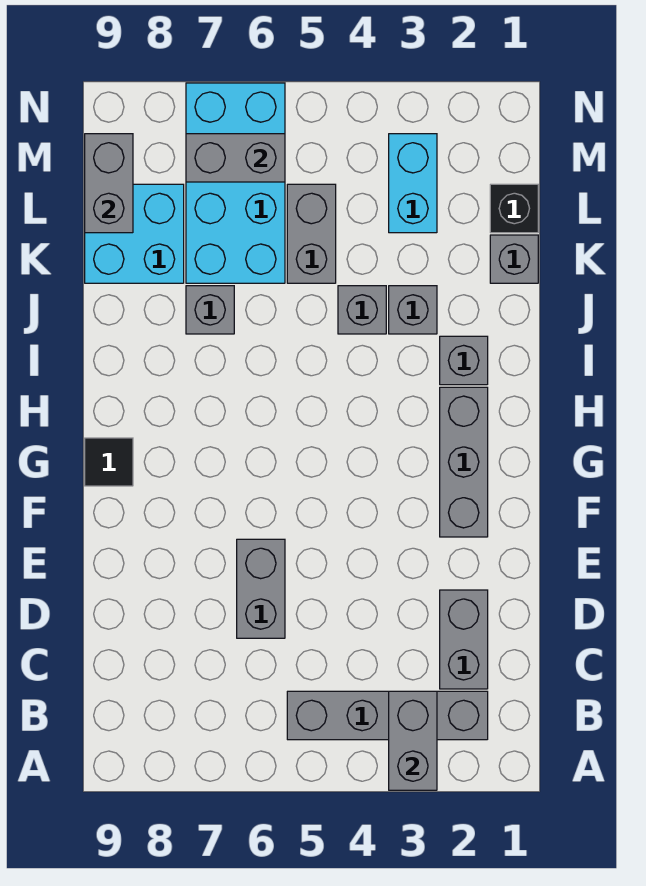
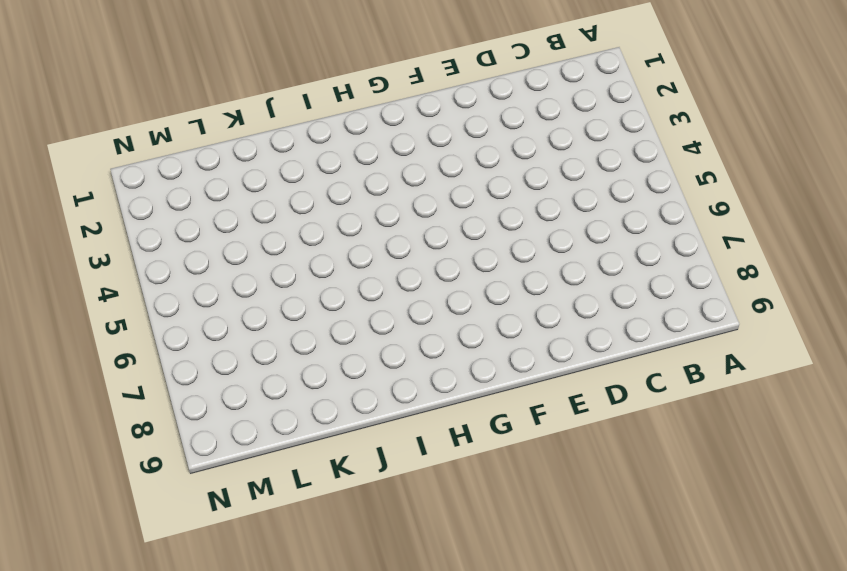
none -> grey brick B2:B5 level 1
none -> grey brick C2:D2 level 1
none -> grey brick D6:E6 level 1

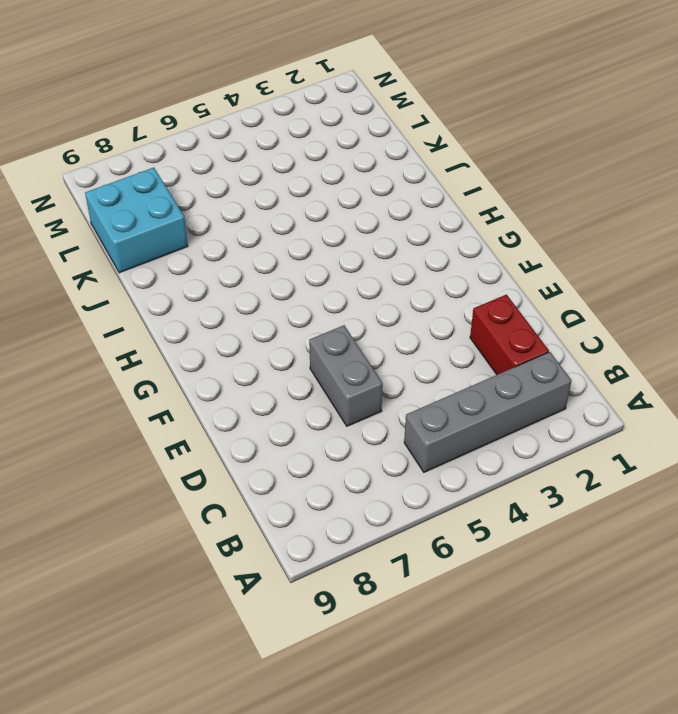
red brick C2:D2 level 1 -> grey brick C2:D2 level 1
none -> grey brick F2:H2 level 1
none -> black tile G9 level 1
none -> grey brick I2 level 1

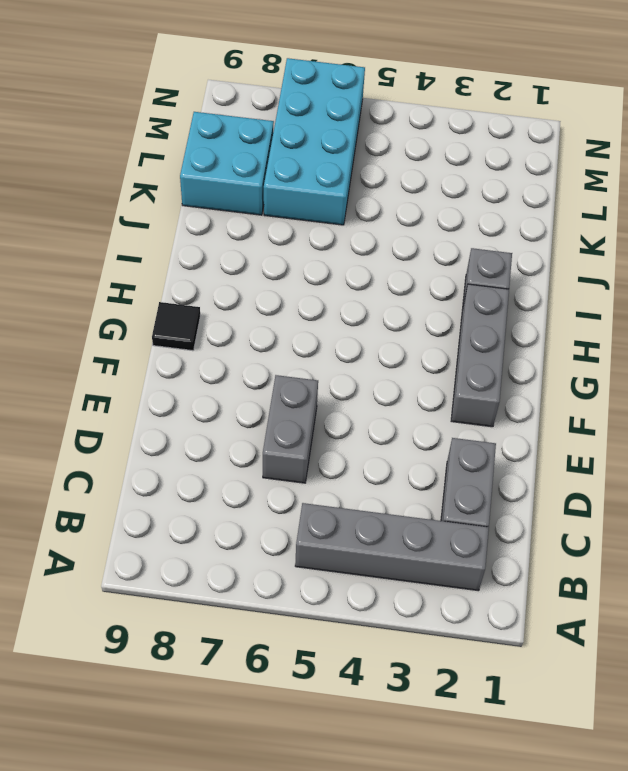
none -> grey brick J3 level 1
none -> grey brick J4 level 1
none -> grey brick J7 level 1

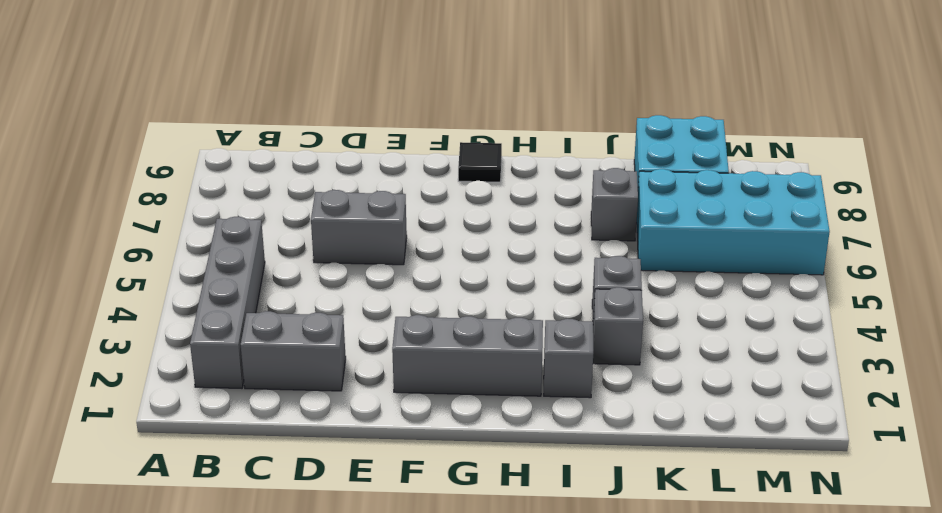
none -> grey brick K1 level 1
none -> grey brick K5:L5 level 1
none -> black brick L1 level 1

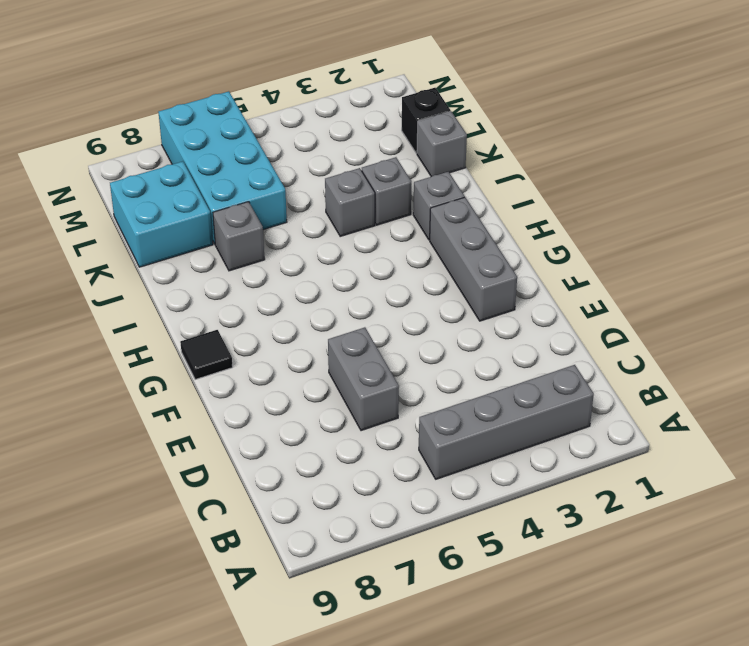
none -> grey brick C2:D2 level 1
none -> grey brick K5:L5 level 1
none -> cyan brick L3:M3 level 1

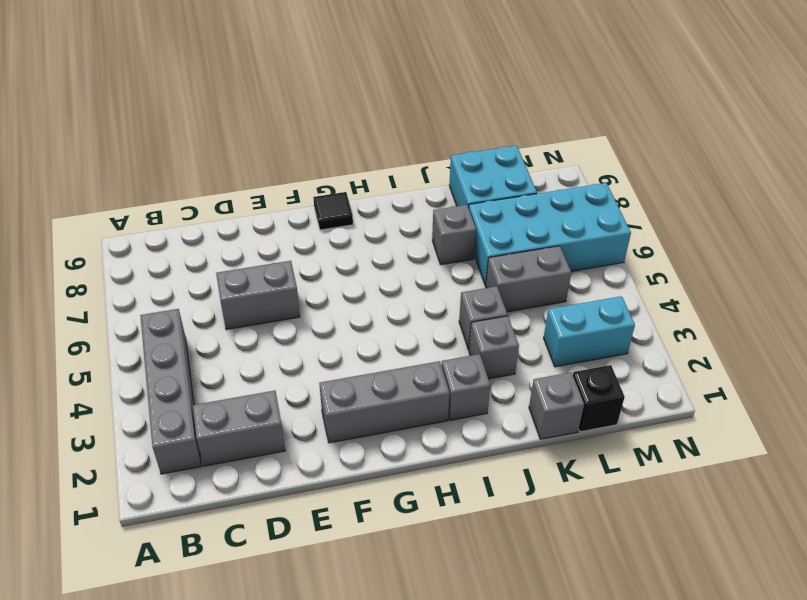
none -> grey brick A3:B3 level 2
none -> grey brick L9:M9 level 2
none -> grey brick M6:M7 level 2

